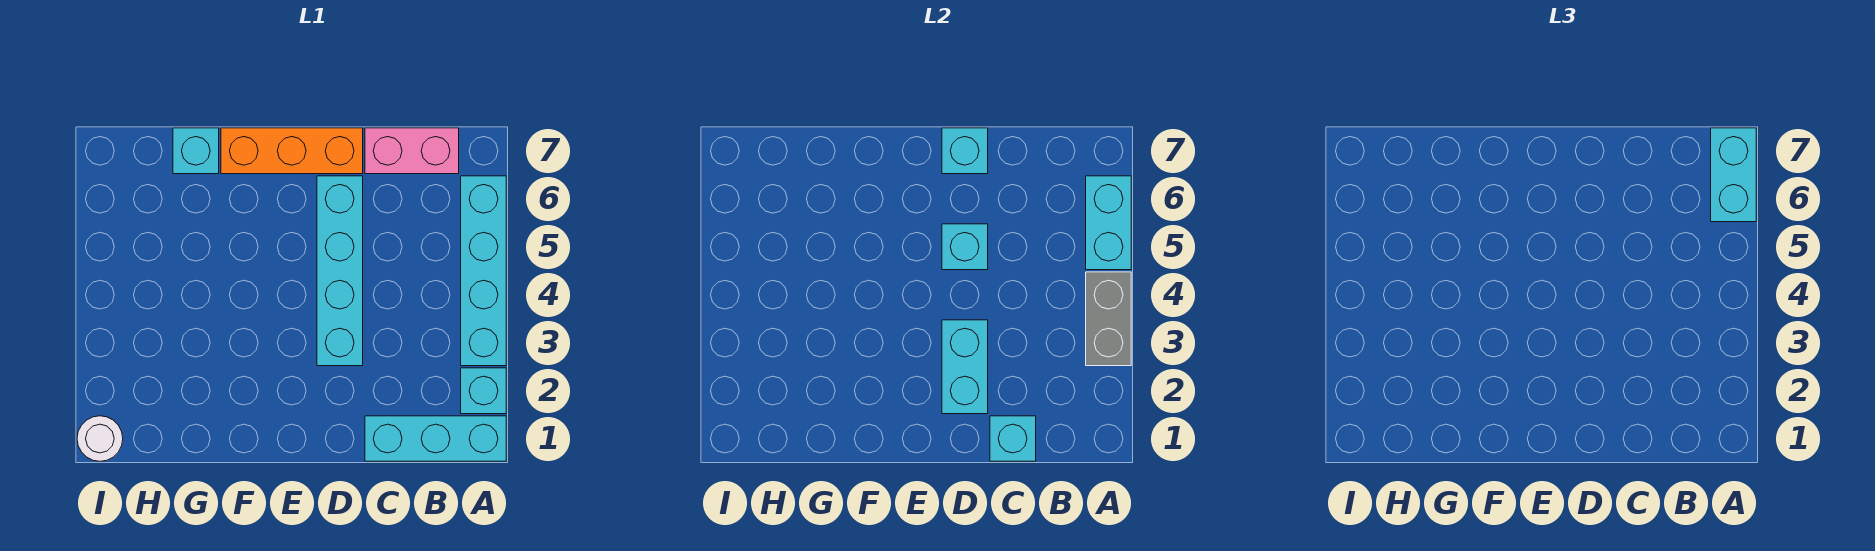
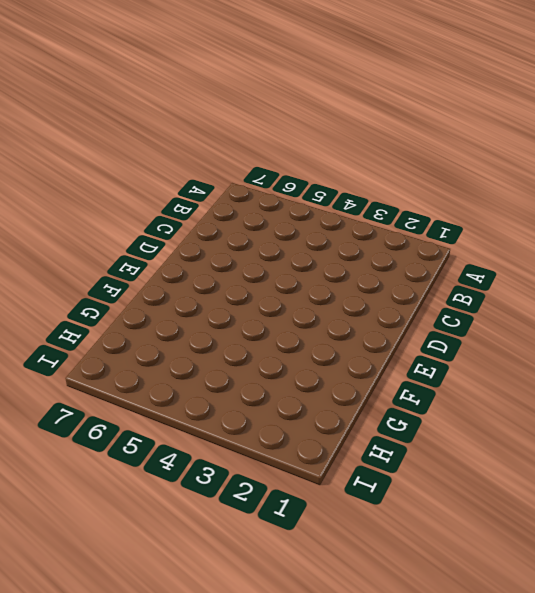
none -> cyan brick A1:C1 level 1
none -> cyan brick A2 level 1
none -> cyan brick A3:A6 level 1

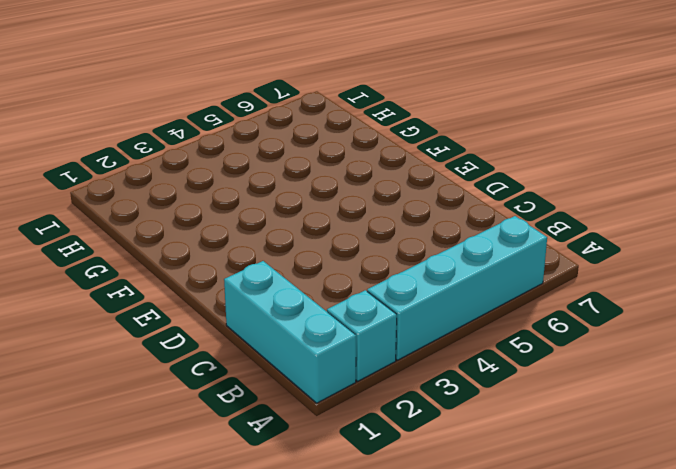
none -> pink brick B7:C7 level 1
none -> cyan brick D3:D6 level 1
none -> orange brick D7:F7 level 1

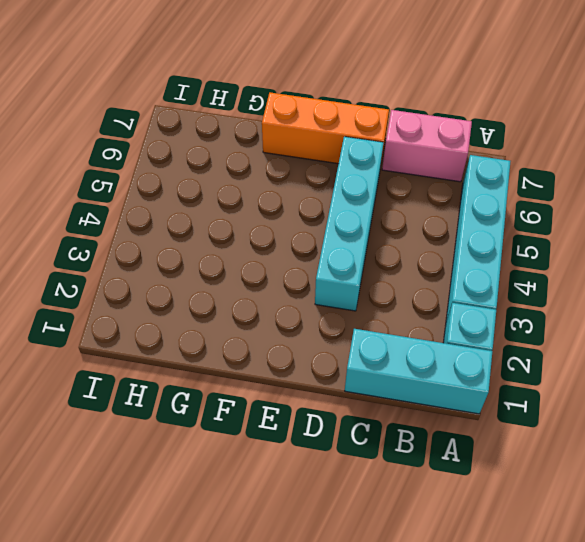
none -> cyan brick G7 level 1
none -> white round brick I1 level 1
none -> grey brick A3:A4 level 2

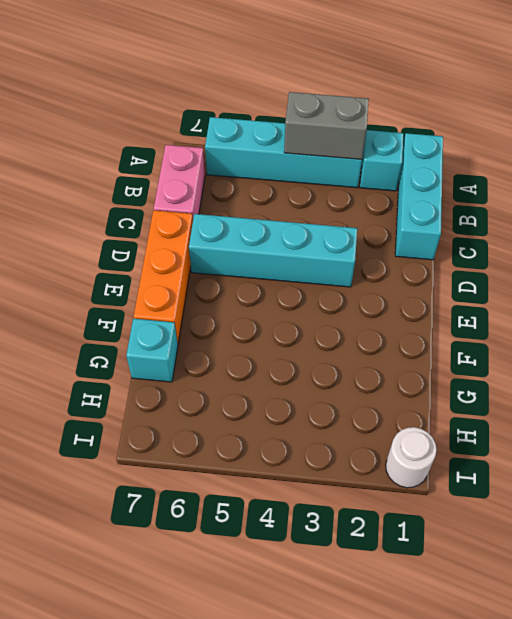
none -> cyan brick A5:A6 level 2
none -> cyan brick C1 level 2
none -> cyan brick D2:D3 level 2

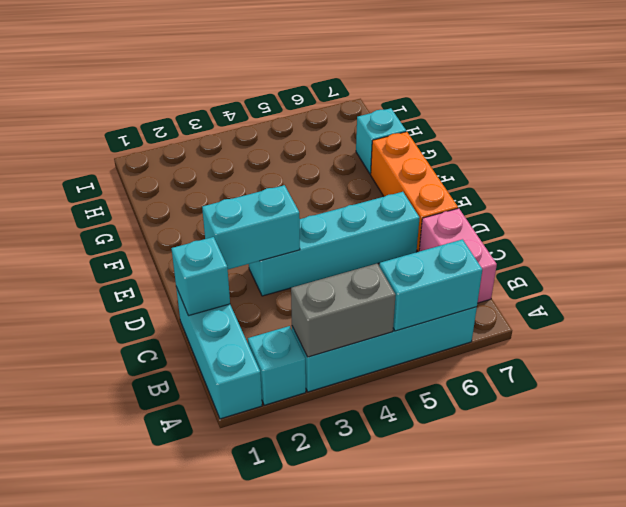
none -> white round brick I1 level 1
none -> cyan brick D5 level 2
none -> cyan brick D7 level 2

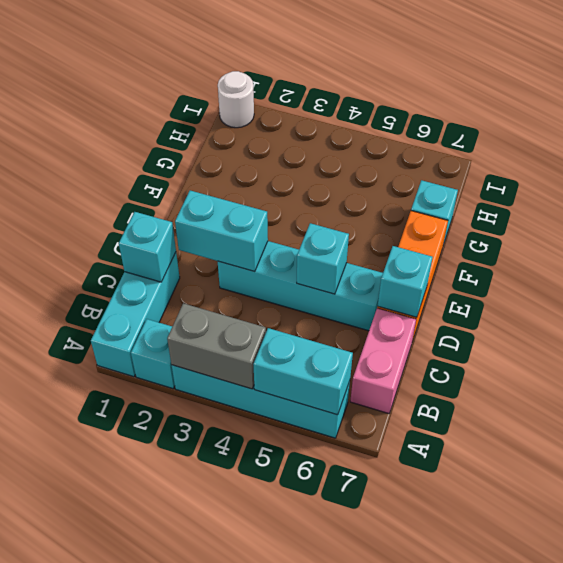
none -> cyan brick A6:A7 level 3

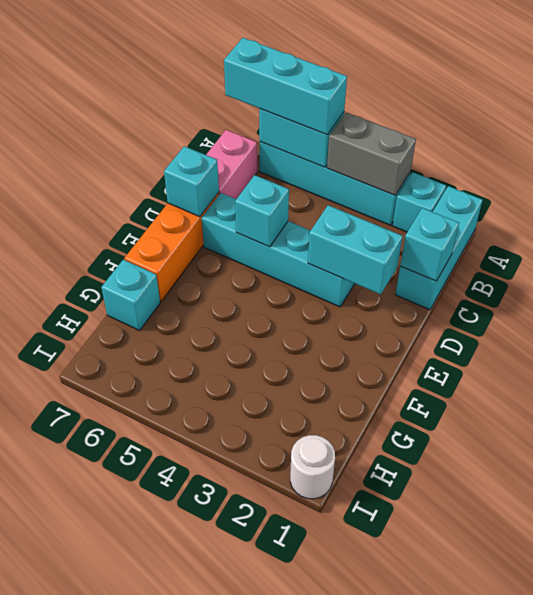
cyan brick A5:A7 level 3 -> cyan brick A6:A7 level 3

